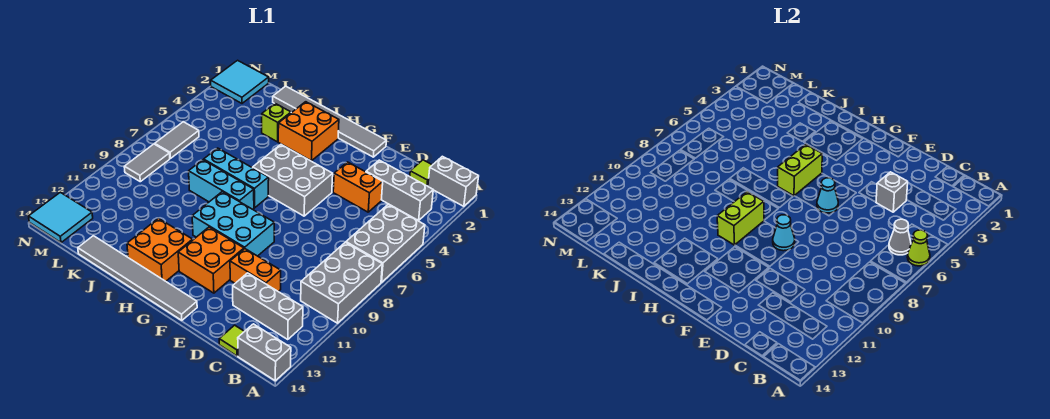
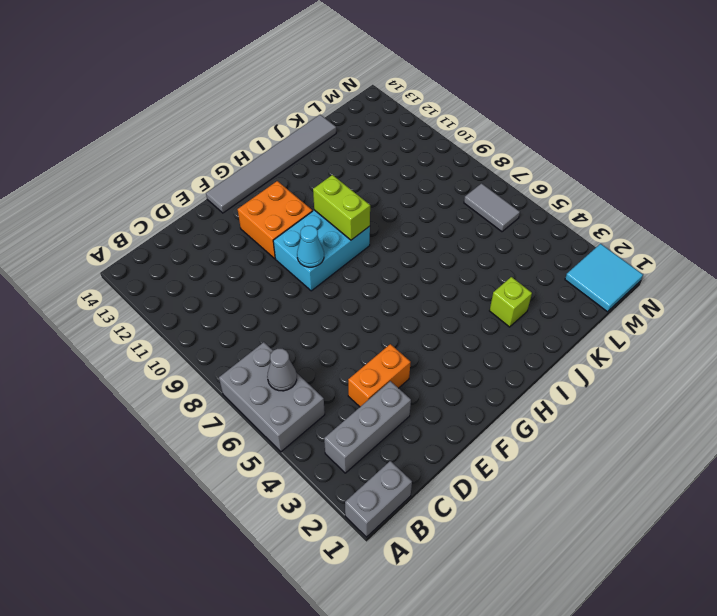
none -> grey brick A8:B10 level 1
none -> grey brick A14:B14 level 1
none -> grey brick B12:D12 level 1
none -> lime tile C1 level 1

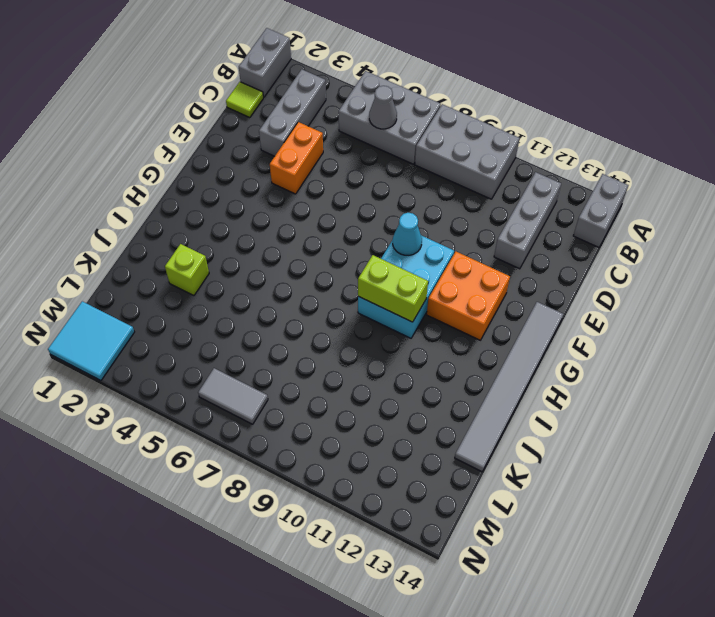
none -> lime tile C14 level 1
none -> orange brick D11:E11 level 1
none -> grey tile F1:K1 level 1
none -> grey brick F5:H6 level 1

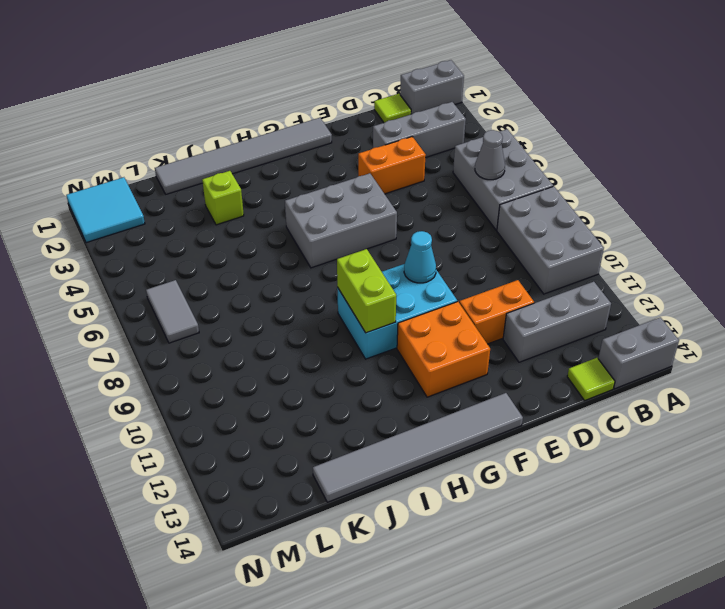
none -> orange brick H2:I3 level 1
none -> cyan brick H7:J7 level 1
none -> cyan brick H8:J8 level 1
none -> orange brick H12:I13 level 1

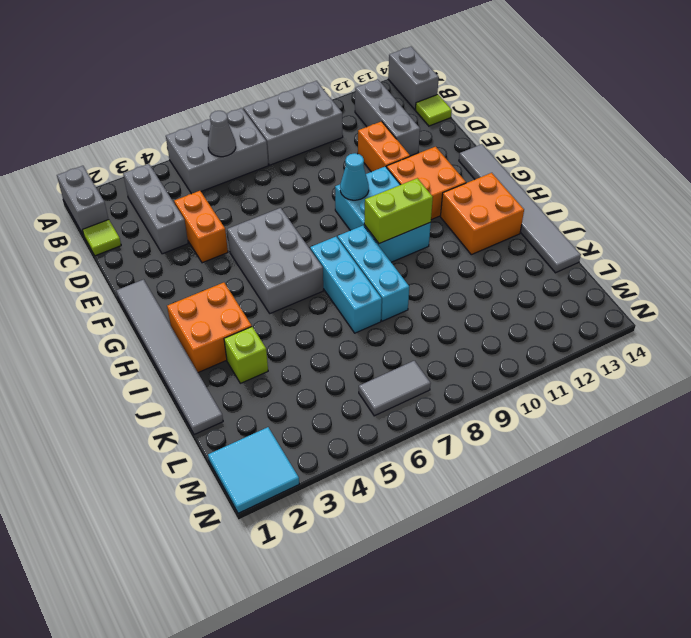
none -> grey tile M8:M9 level 1
none -> cyan tile M13:N14 level 1
none -> lime cone A6 level 2
none -> grey brick D4 level 2

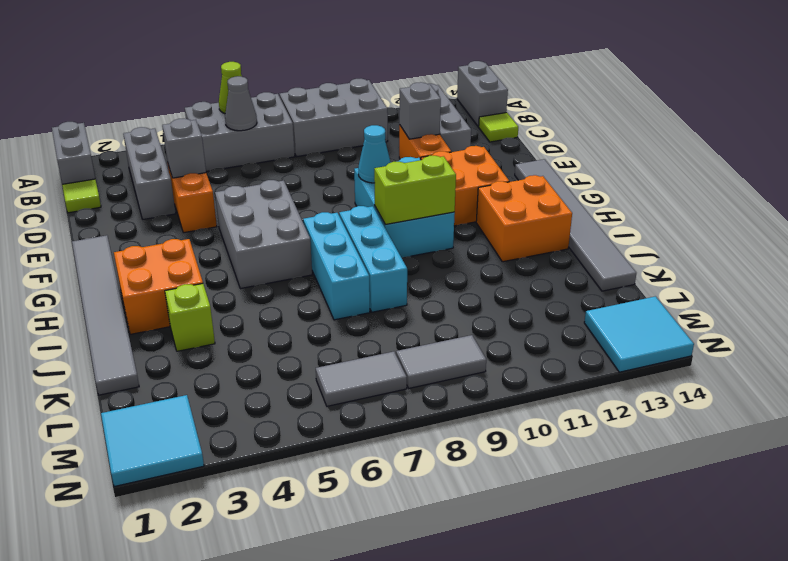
grey brick D11 level 2 -> none
none -> cyan cone F6 level 2
none -> lime brick H5:H6 level 2

